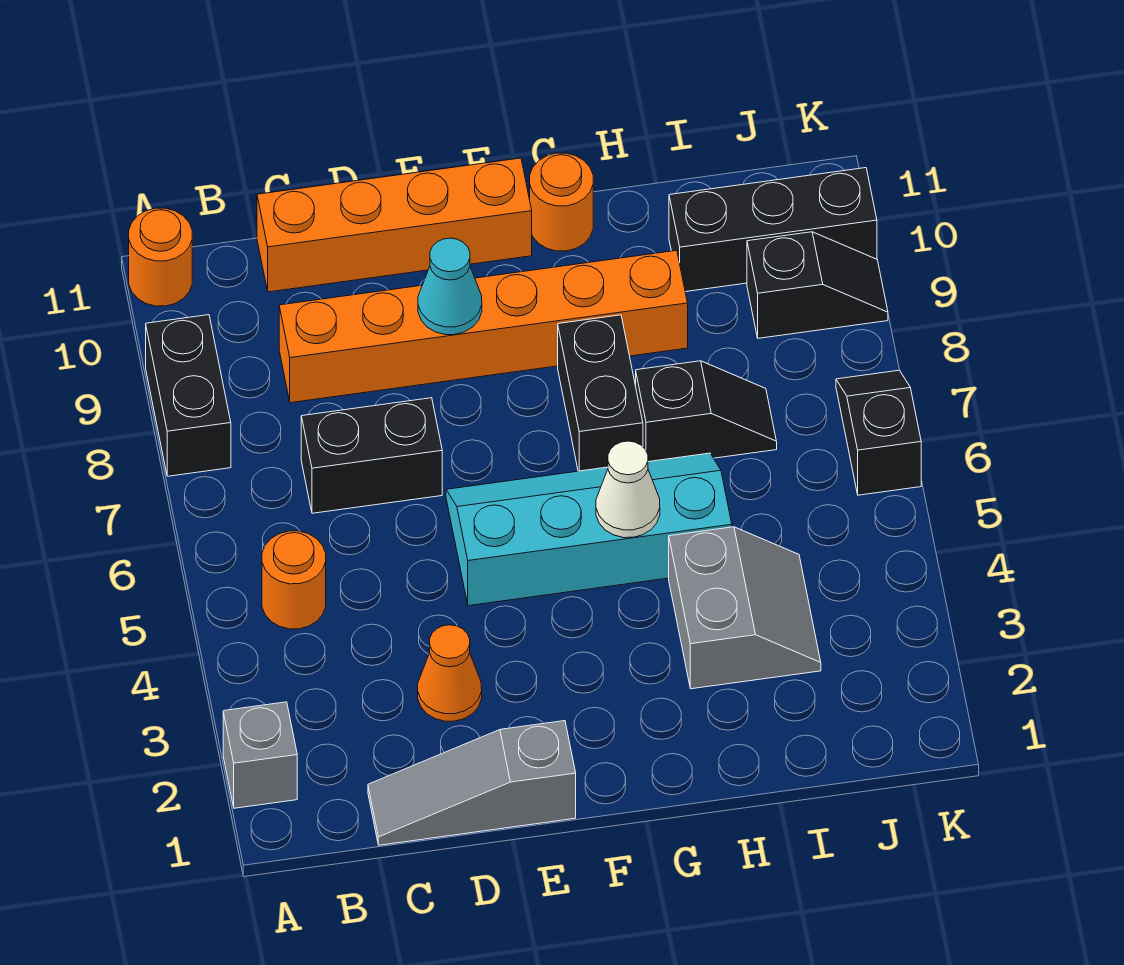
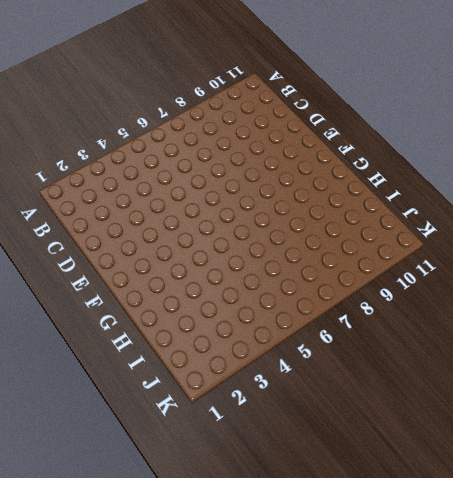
none -> grey brick A2 level 1
none -> black brick A8:A9 level 1
none -> orange round brick A11 level 1

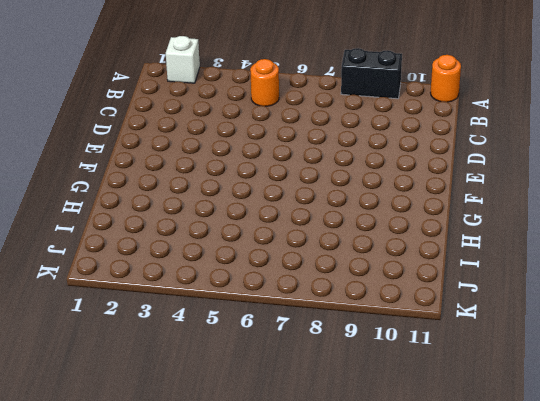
white brick A2 level 1 -> grey brick A2 level 1
none -> grey slope C1:E1 level 1 top E
none -> black brick C7:D7 level 1
none -> orange brick C9:H9 level 1

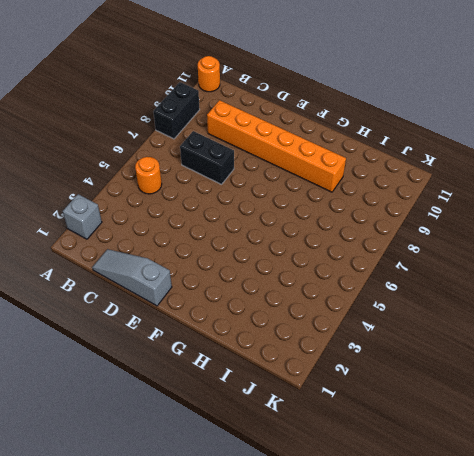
none -> orange brick C11:F11 level 1
none -> orange cone D3 level 1
none -> cyan slope E5:H6 level 1 top 5

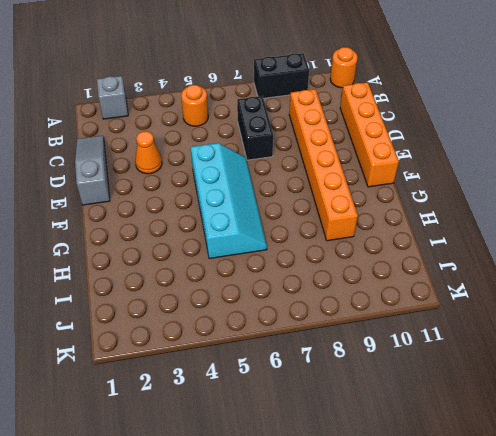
none -> black brick G7:G8 level 1
none -> orange round brick G11 level 1
none -> grey slope H3:I4 level 1 top H

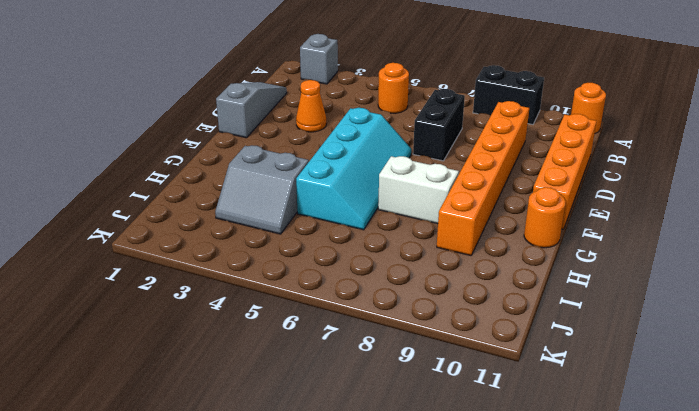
white brick G7:G8 level 1 -> black brick G7:G8 level 1
none -> black slope H7:I7 level 1 top H
none -> black brick I10:K10 level 1
none -> black slope J9:K9 level 1 top J

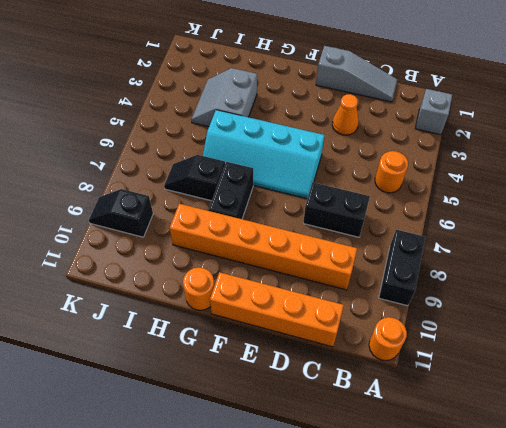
none -> black brick I10:K10 level 1
none -> black slope K6:K7 level 1 top 6
none -> cyan cone E9 level 2

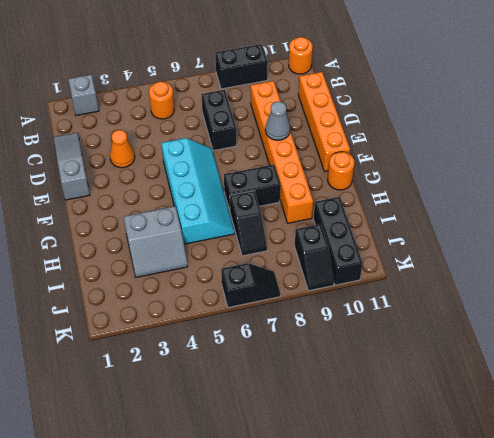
grey cone E9 level 2 -> cyan cone E9 level 2
none -> white cone G5 level 2

